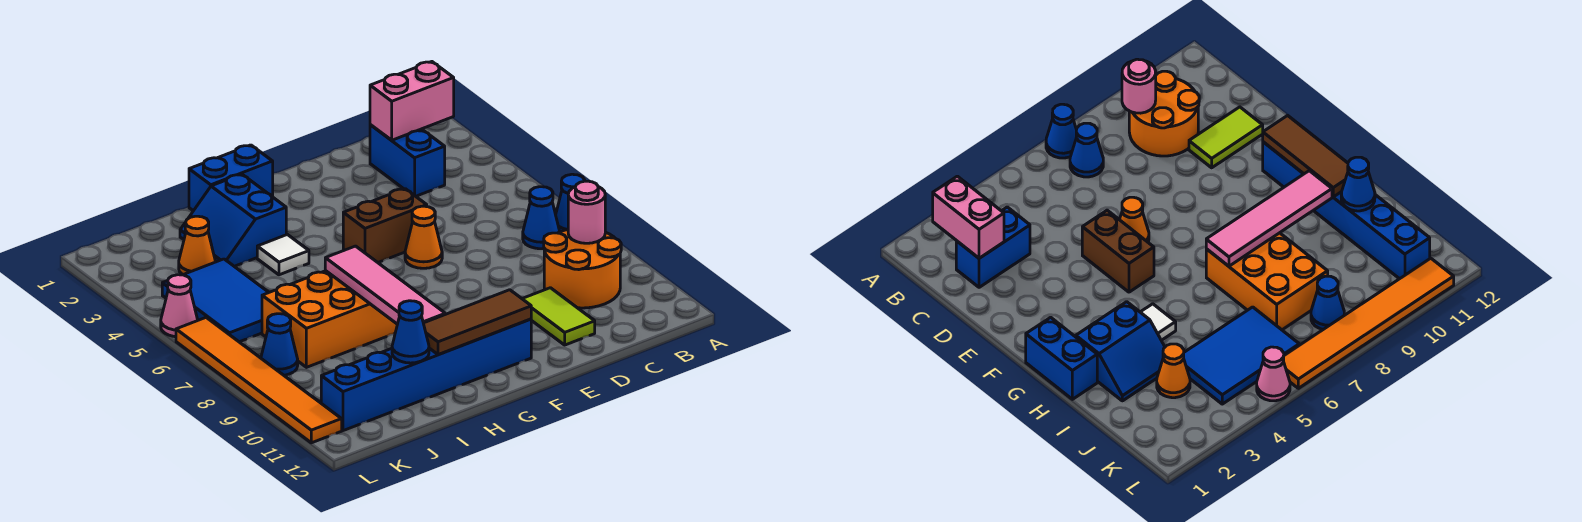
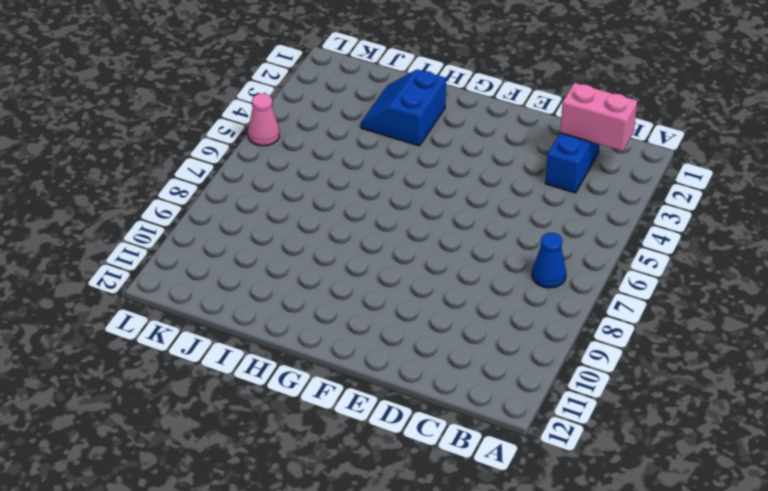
none -> blue cone A7 level 1
none -> orange round brick B9:C10 level 1
none -> lime tile D10:D11 level 1

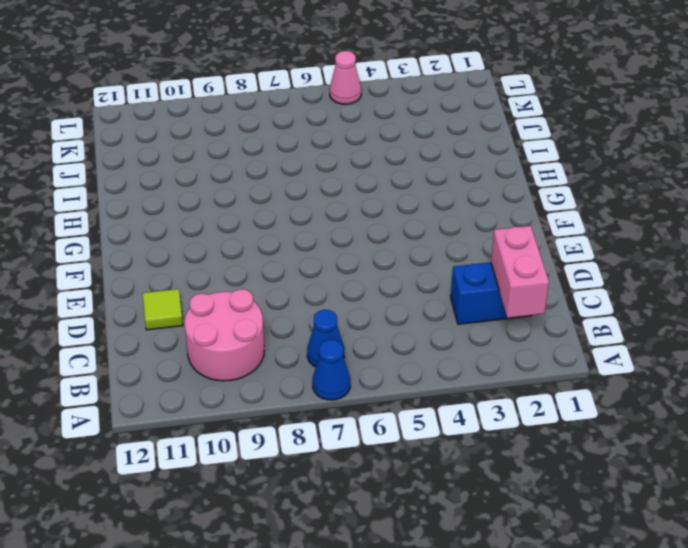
pink round brick B9:C10 level 1 -> orange round brick B9:C10 level 1
lime tile D11 level 1 -> lime tile D10:D11 level 1
none -> brown brick E5:F5 level 1
none -> orange cone E6 level 1
none -> blue brick F11:K11 level 1

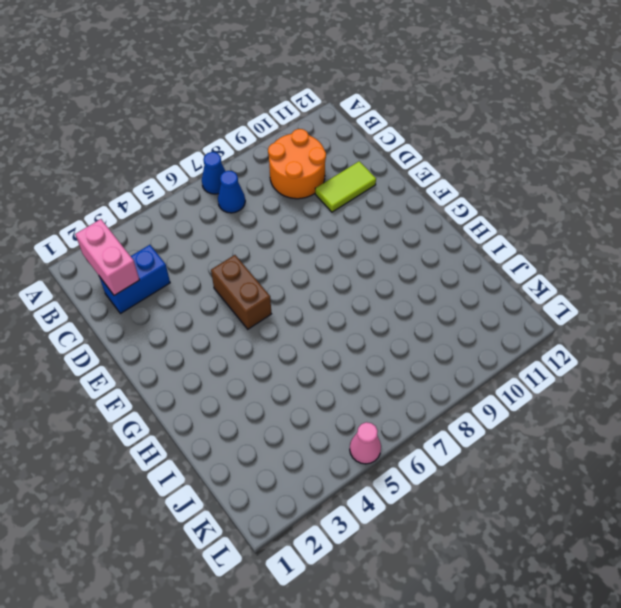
none -> orange cone E6 level 1
none -> blue brick F11:K11 level 1
none -> blue brick G1:H1 level 1

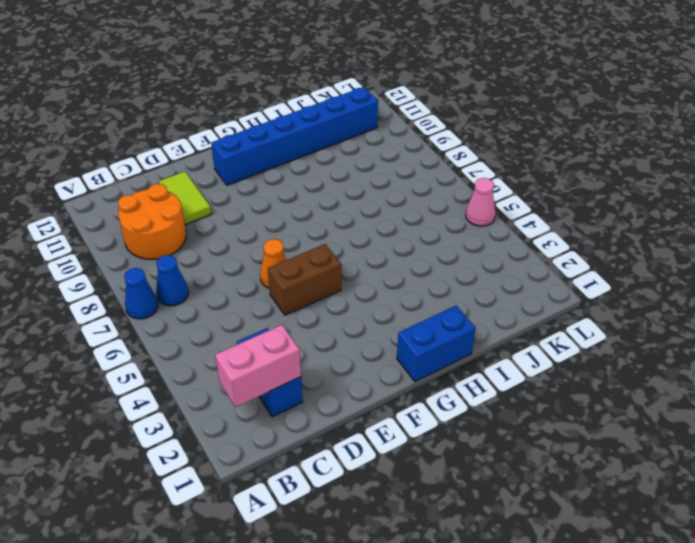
none -> blue slope H2:I3 level 1 top H
none -> white tile H4 level 1
none -> orange brick H7:J8 level 1

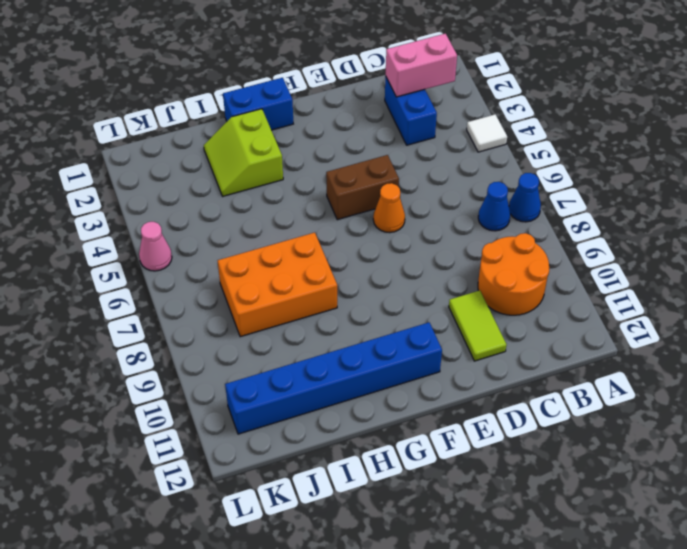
white tile A4 level 1 -> white tile H4 level 1
lime slope H2:I3 level 1 top H -> blue slope H2:I3 level 1 top H
none -> orange cone J3 level 1
none -> blue tile J4:K6 level 1
none -> blue cone K8 level 1

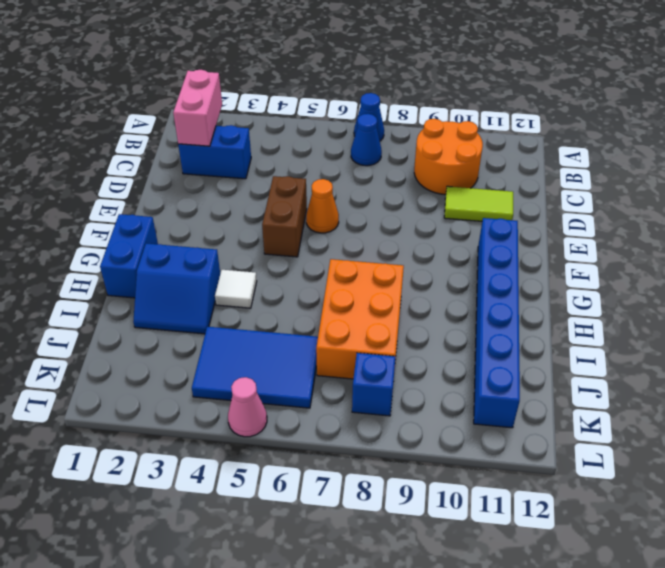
blue brick K8 level 1 -> blue cone K8 level 1
none -> orange cone J3 level 1
none -> orange tile L6:L11 level 1
none -> pink round brick B9 level 2

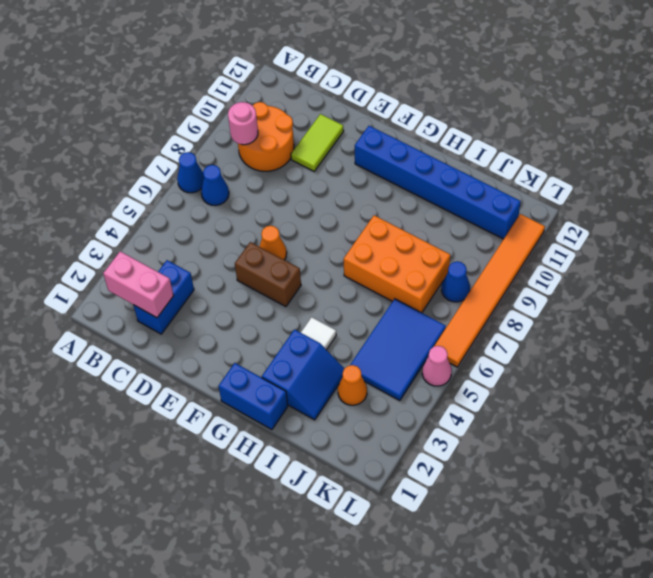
none -> brown tile F11:H11 level 2
none -> pink tile H7:H10 level 2
none -> blue cone I11 level 2

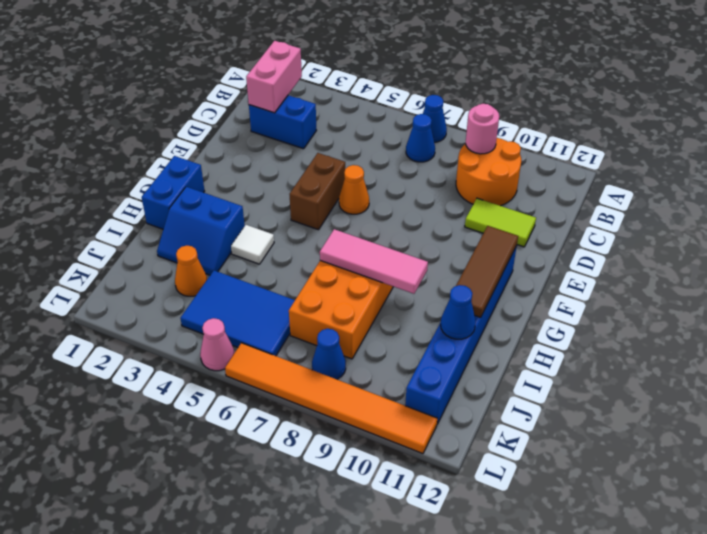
pink tile H7:H9 level 2 -> pink tile H7:H10 level 2

